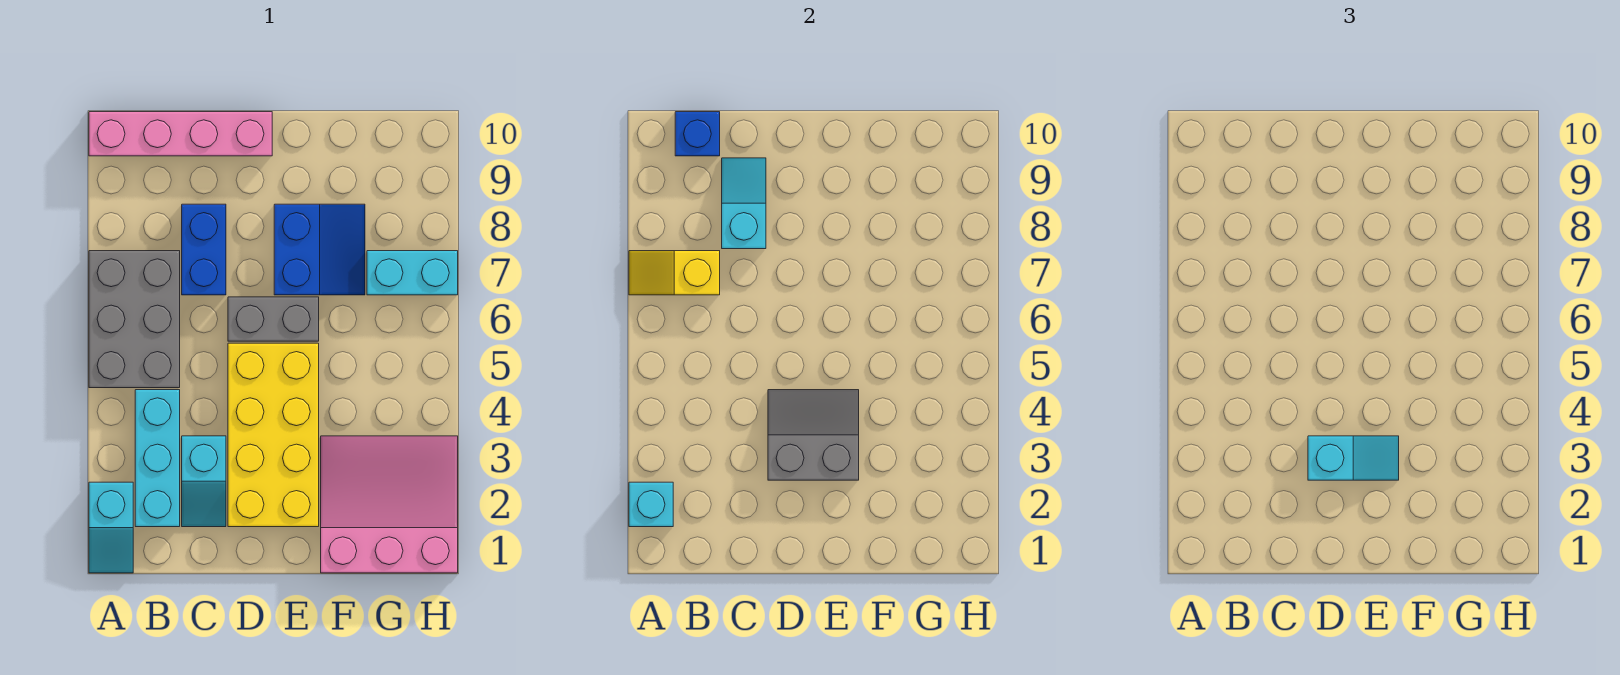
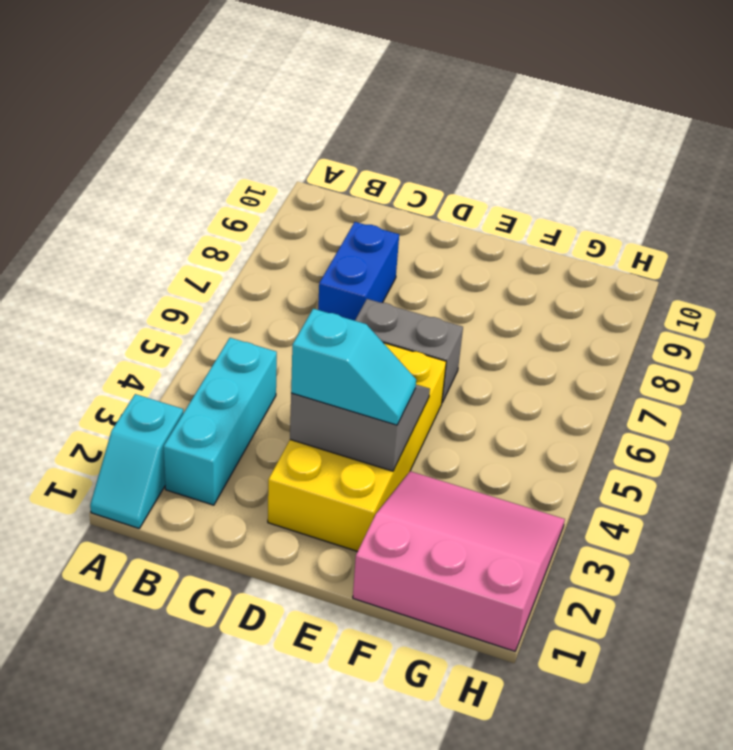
none -> grey brick A5:B7 level 1
none -> pink brick A10:D10 level 1
none -> cyan slope C2:C3 level 1 top 3

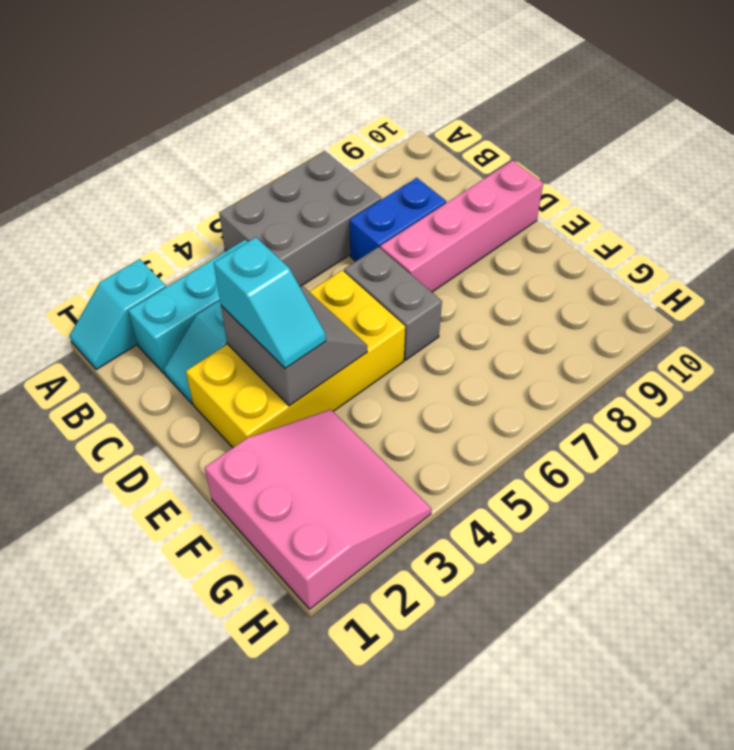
pink brick D7:D10 level 1 -> pink brick A10:D10 level 1
none -> blue slope E7:F8 level 1 top E
none -> cyan brick G7:H7 level 1
none -> cyan brick A2 level 2

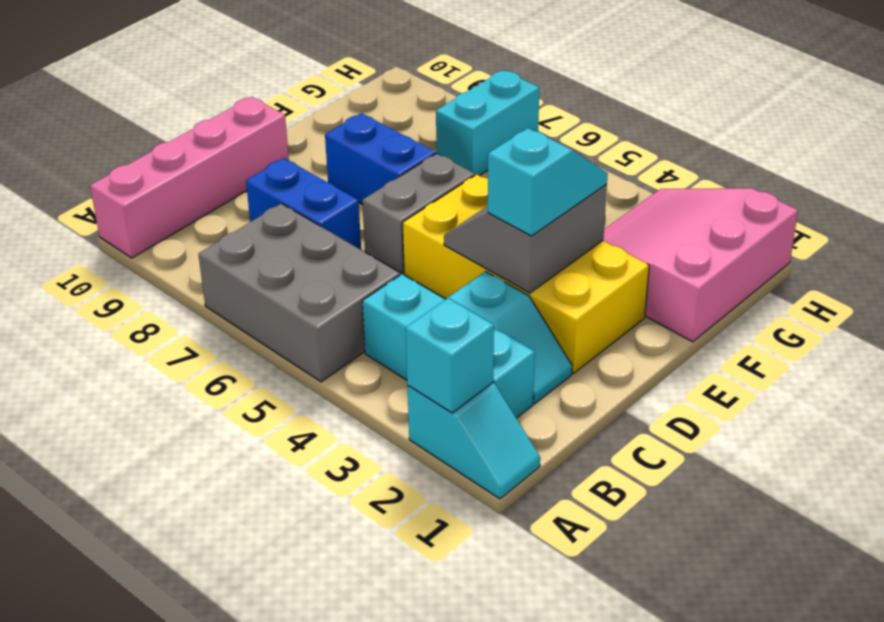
none -> yellow slope A7:B7 level 2 top B
none -> blue brick B10 level 2
none -> cyan slope C8:C9 level 2 top 8

